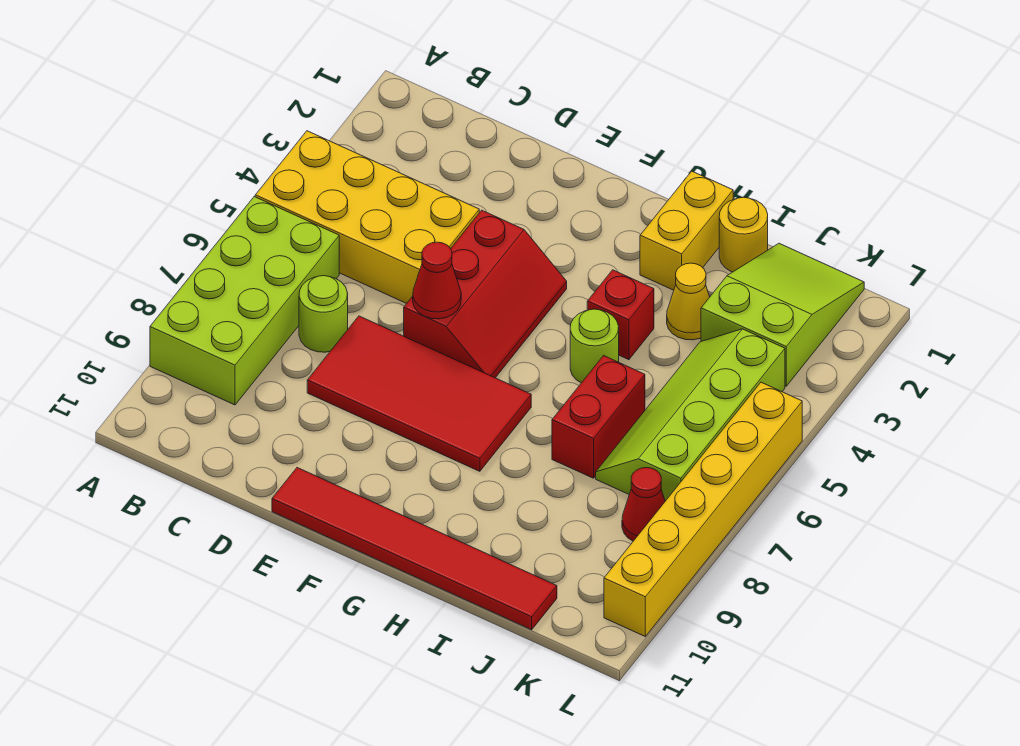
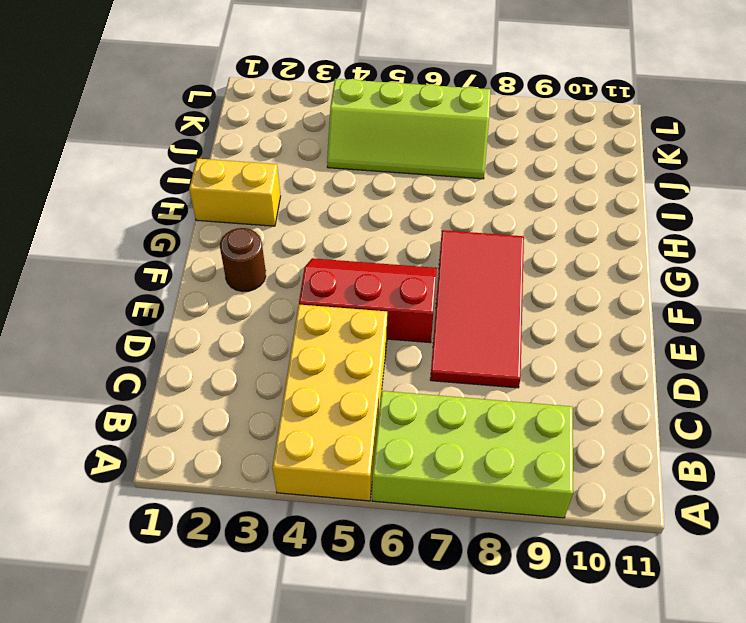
brown round brick F2 level 1 -> none
none -> lime round brick C7 level 1
none -> red tile E11:J11 level 1
none -> red brick H4 level 1

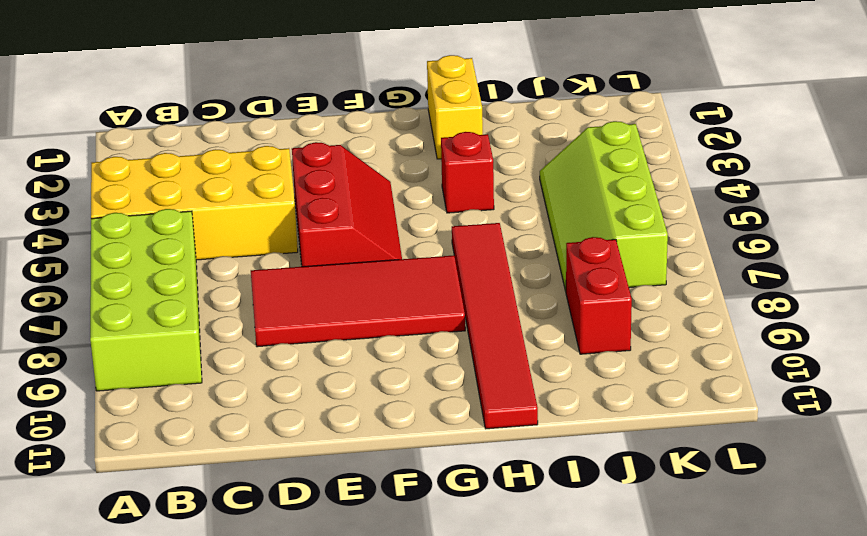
red tile H6:H11 level 1 -> red tile E11:J11 level 1
red brick J8:J9 level 1 -> red brick I6:I7 level 1
none -> lime round brick C7 level 1
none -> lime round brick H5 level 1
none -> yellow round brick I1 level 1

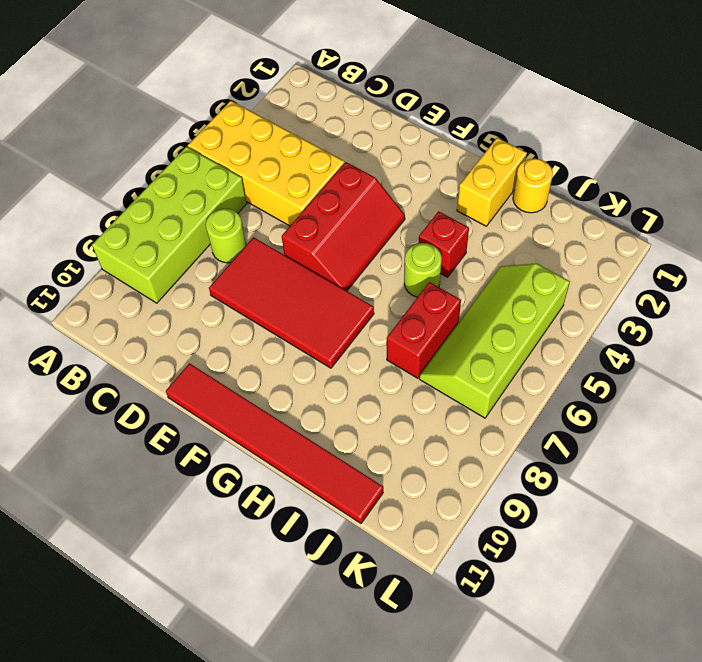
none -> yellow cone I3 level 1
none -> lime slope J1:K3 level 1 top 3
none -> red cone K8 level 1

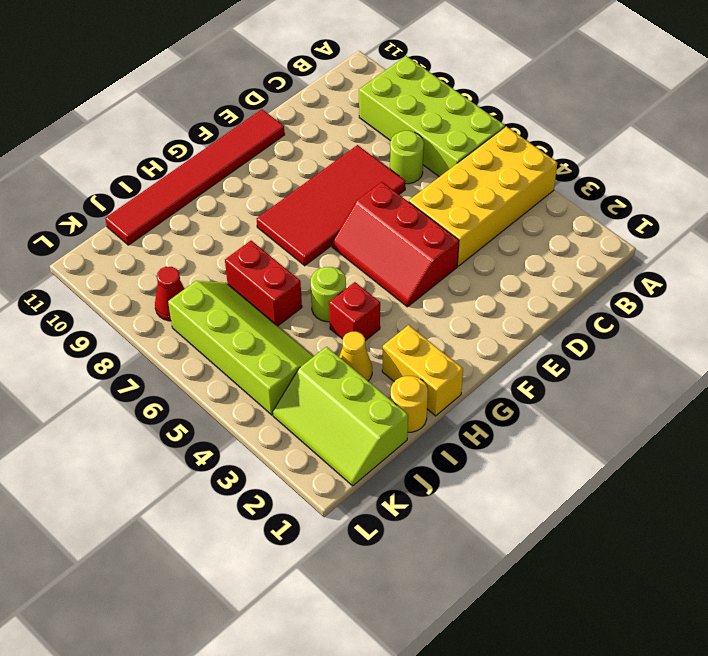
lime slope J1:K3 level 1 top J -> lime slope J1:K3 level 1 top 3
none -> yellow brick L5:L10 level 1
none -> red cone E6 level 2

